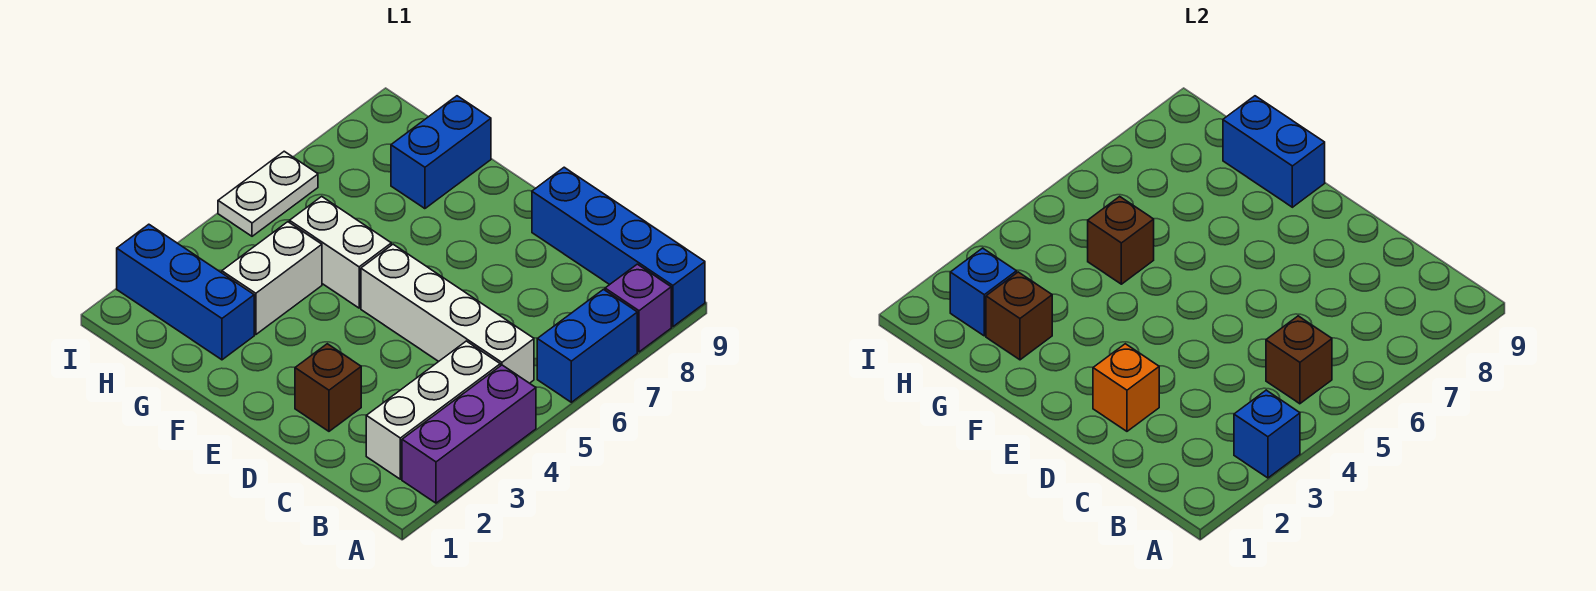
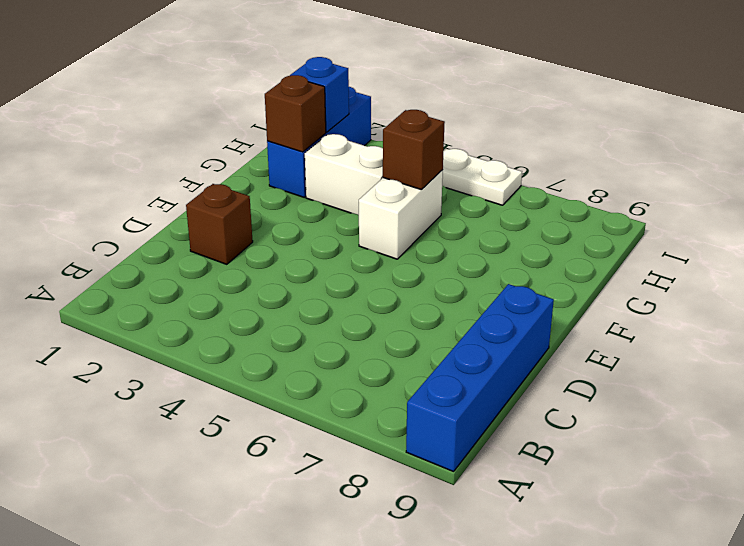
none -> purple brick A2:A4 level 1
none -> blue brick A6:A7 level 1
none -> purple brick A8 level 1

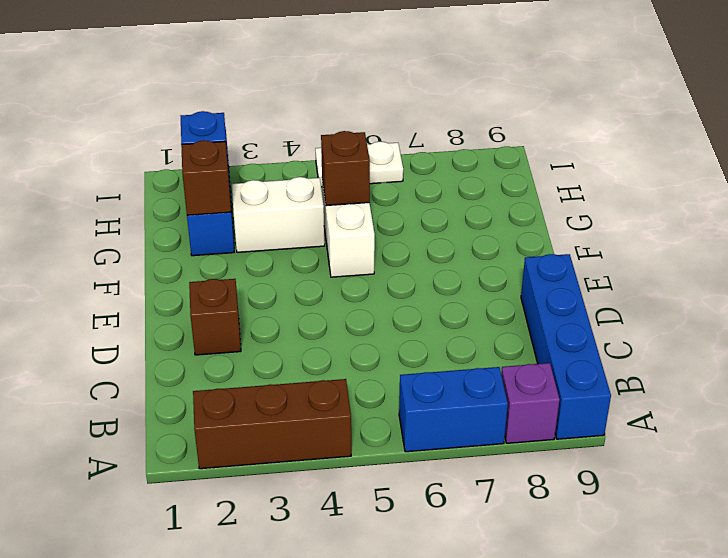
brown brick A2:A4 level 1 -> purple brick A2:A4 level 1
none -> white brick B2:B4 level 1
none -> white brick B5:E5 level 1
none -> blue brick G8:G9 level 1

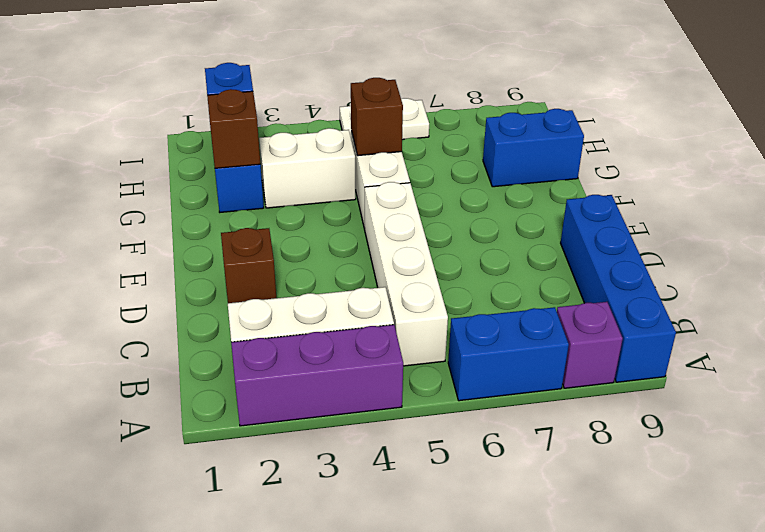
none -> blue brick A3 level 2
none -> brown brick B5 level 2
none -> orange brick D2 level 2

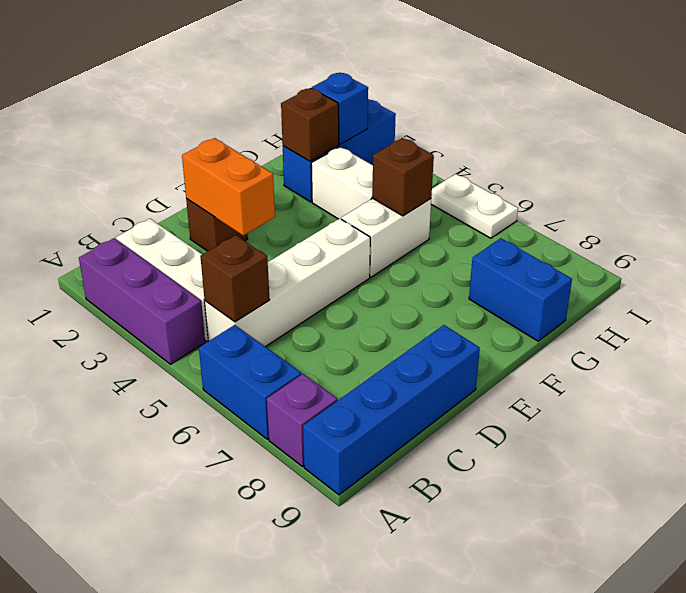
orange brick D2:D3 level 2 -> orange brick D2 level 2
none -> blue brick A3 level 2
none -> blue brick F9:G9 level 2

